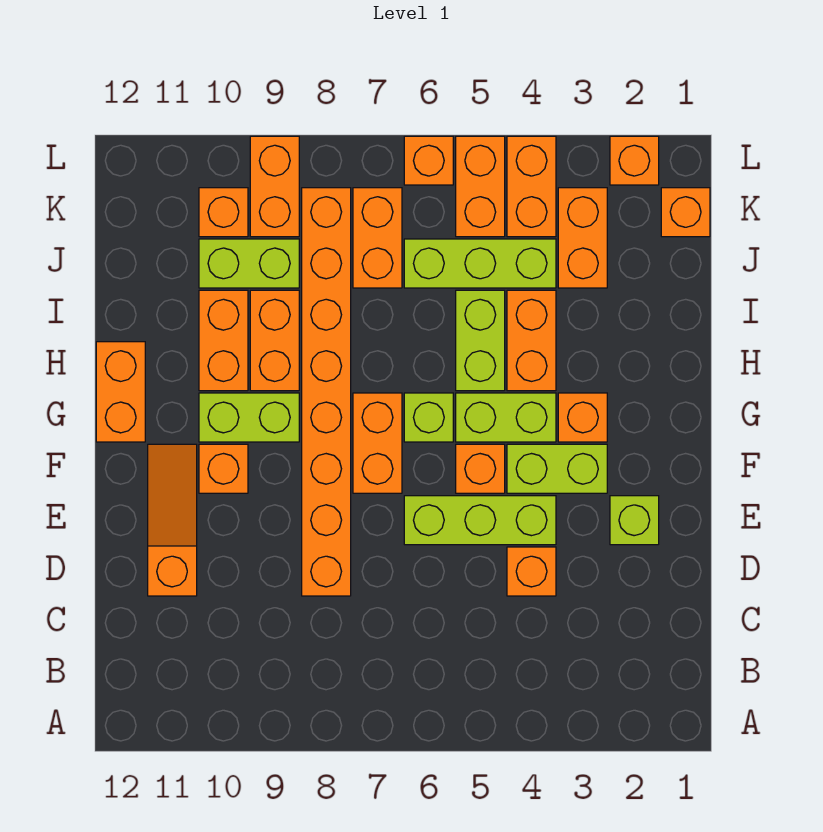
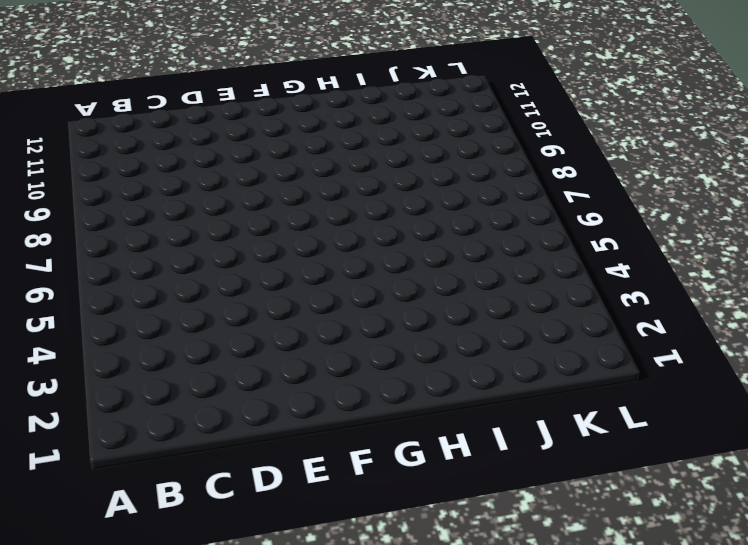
none -> orange brick D4 level 1
none -> orange brick D8:K8 level 1
none -> orange slope D11:F11 level 1 top D

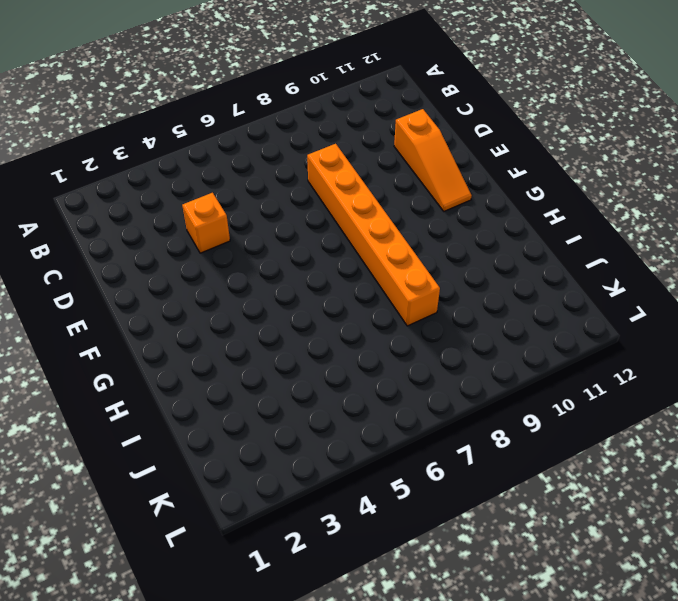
orange brick D8:I8 level 1 -> orange brick D8:K8 level 1
none -> lime brick E2 level 1
none -> lime brick E4:E6 level 1
none -> lime brick F3:F4 level 1

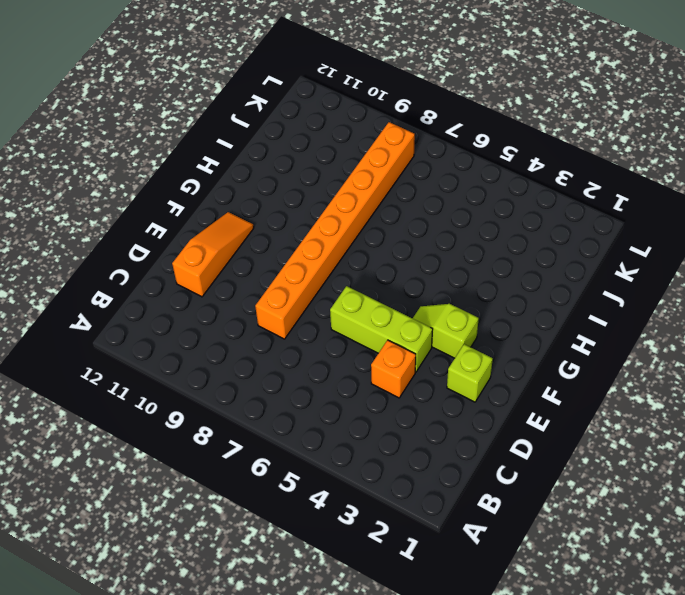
lime slope F3:F4 level 1 top 3 -> lime brick F3:F4 level 1
none -> orange brick F5 level 1
none -> orange brick F7:G7 level 1
none -> orange brick F10 level 1

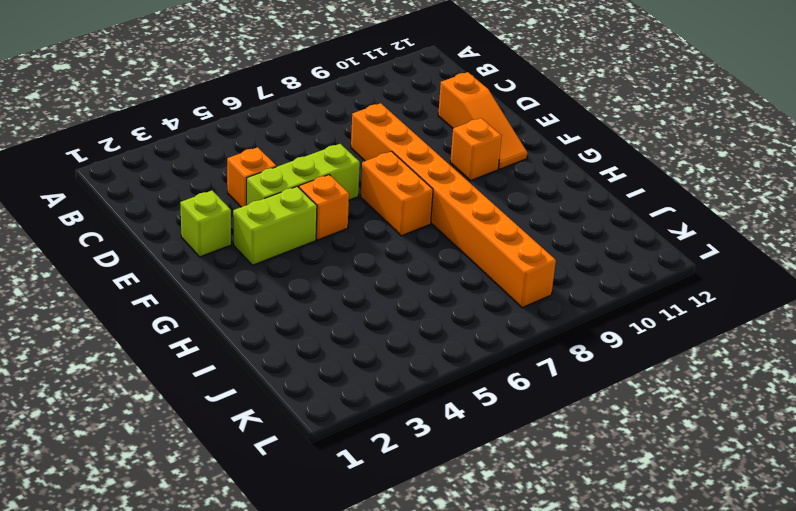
none -> orange brick G3 level 1
none -> lime brick G4:G5 level 1
none -> lime brick G6 level 1

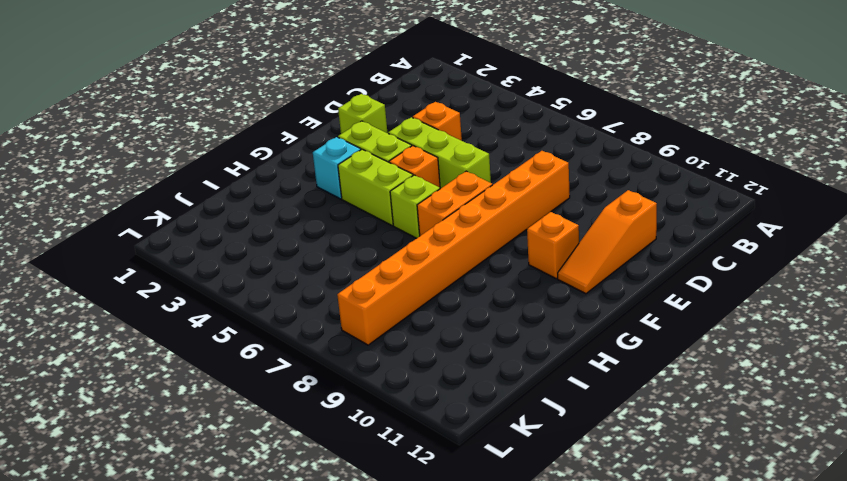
cyan brick G3 level 1 -> orange brick G3 level 1
none -> lime brick G9:G10 level 1
none -> orange brick G12:H12 level 1
none -> orange brick H4:I4 level 1

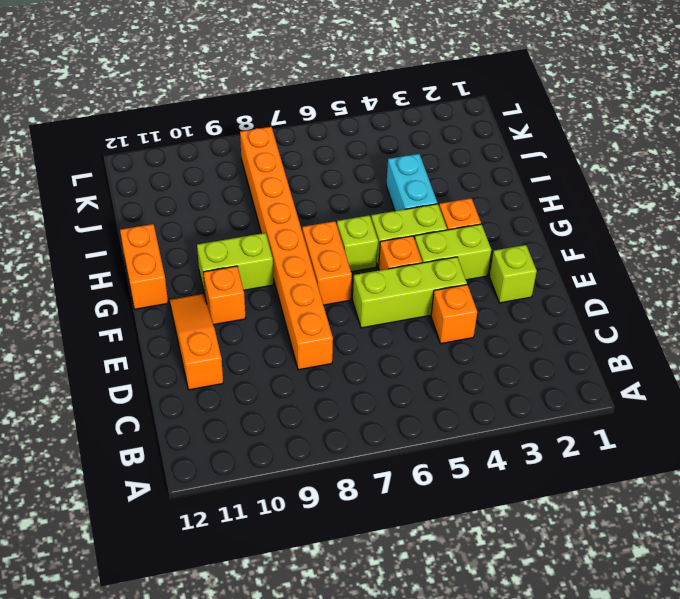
cyan brick H4:I4 level 1 -> orange brick H4:I4 level 1
none -> lime brick H5:I5 level 1
none -> orange brick H9:I9 level 1
none -> orange brick H10:I10 level 1

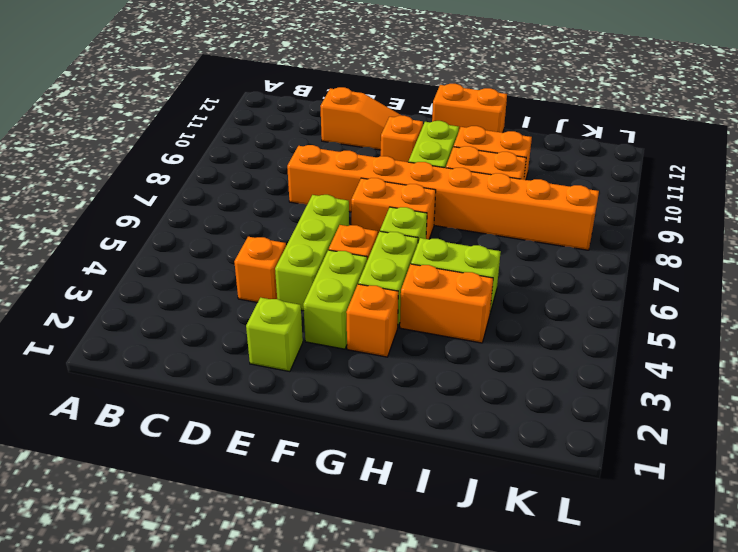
none -> orange brick J3:K3 level 1
none -> lime brick J4:J6 level 1
none -> orange brick J7:K7 level 1

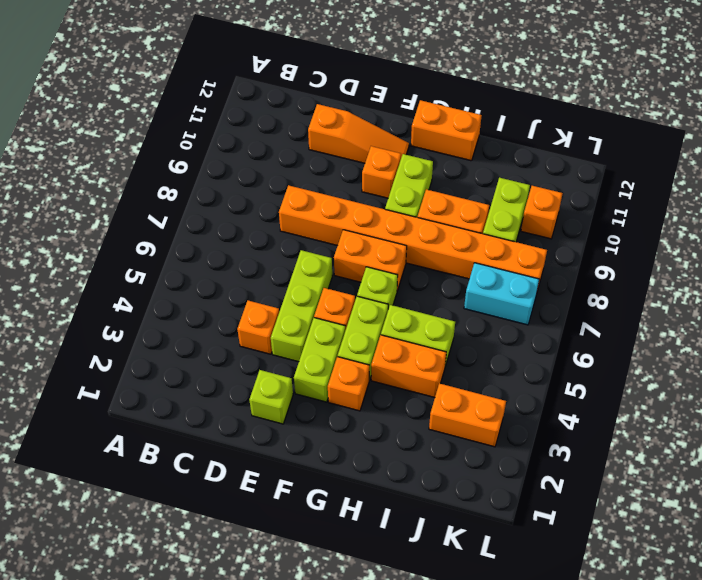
cyan brick J7:K7 level 1 -> orange brick J7:K7 level 1
none -> orange brick H10:I10 level 1
none -> lime brick J4:J6 level 1
none -> orange brick K1 level 1

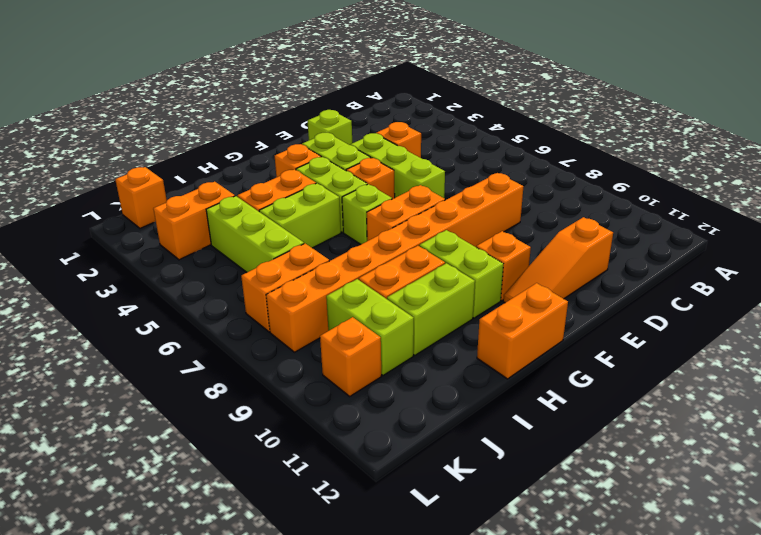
lime brick H10:I10 level 1 -> orange brick H10:I10 level 1
none -> orange brick K4:L4 level 1
none -> orange brick K5:L5 level 1
none -> orange brick K9:L9 level 1

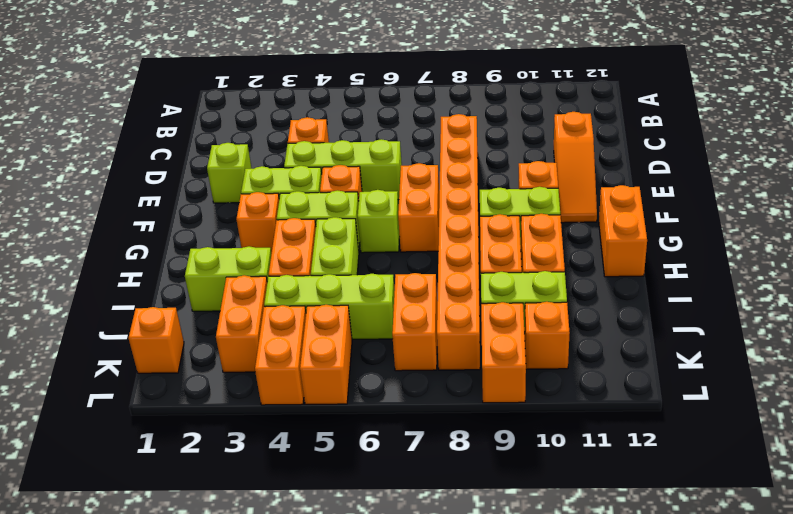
lime brick I2:I3 level 1 -> none
none -> orange brick L2 level 1
none -> orange brick L6 level 1

